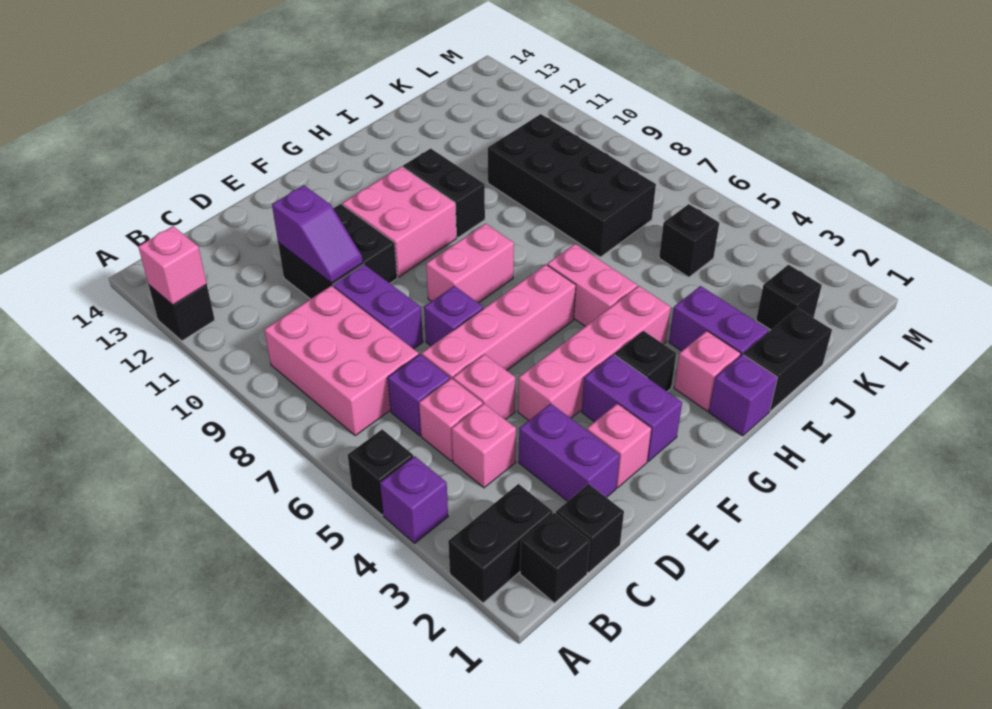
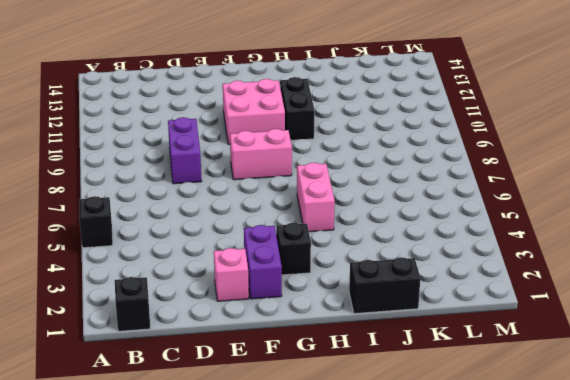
none -> black brick A2:B2 level 1
none -> purple brick A4 level 1
none -> black brick A12 level 1
none -> pink brick B7:C9 level 1

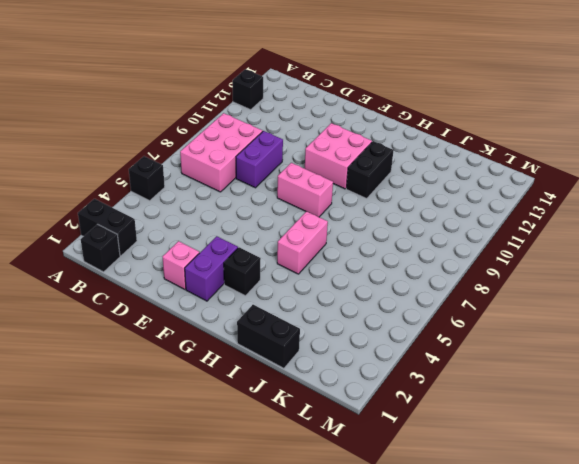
none -> purple brick A4 level 1
none -> black brick C1 level 1
none -> pink brick C4 level 1
none -> pink brick C5 level 1

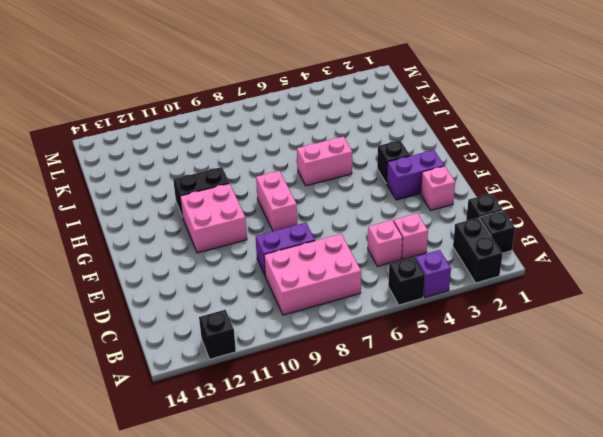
none -> purple brick C6 level 1
none -> purple brick D2:D3 level 1
none -> pink brick D5 level 1
none -> pink brick D6:G6 level 1

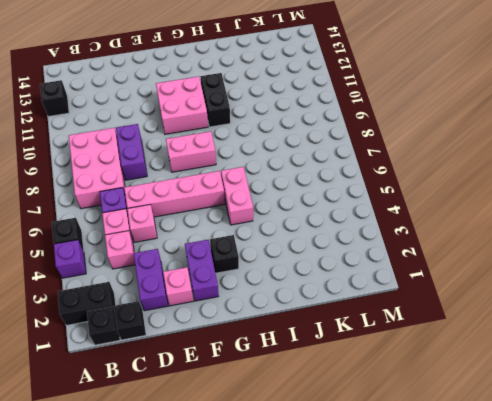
none -> black brick D10:E11 level 1
none -> pink brick E4:H4 level 1
none -> purple brick E7 level 1
none -> purple brick H1 level 1

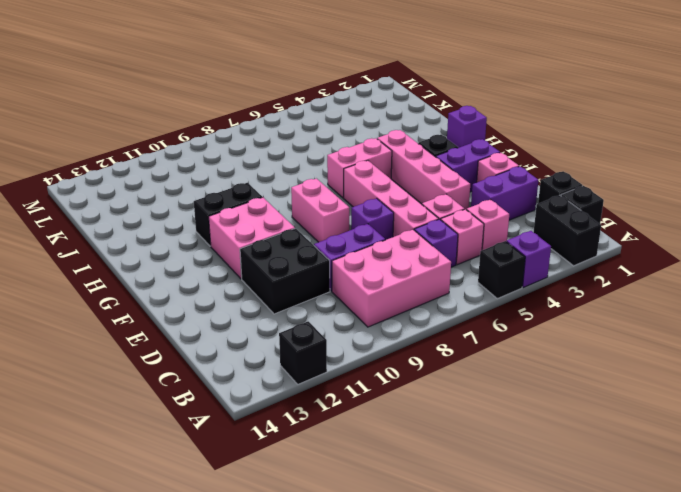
none -> pink brick H2 level 1
none -> black brick I1:J1 level 1
none -> purple brick I2:I3 level 1
none -> black brick J7:K10 level 1

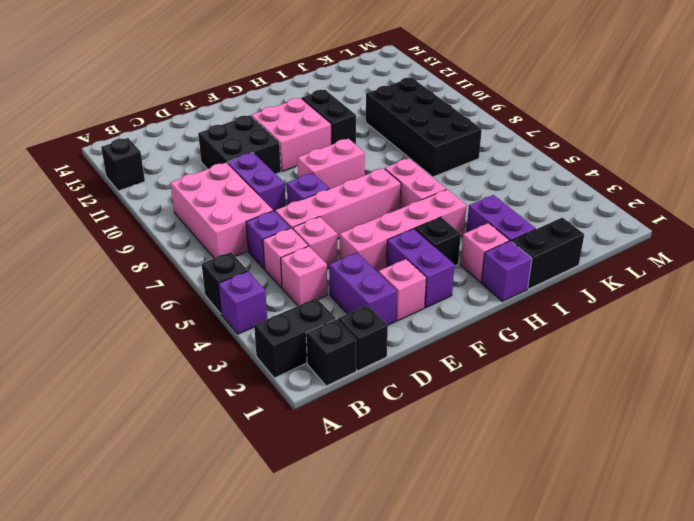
none -> black brick K2 level 1
none -> black brick K5 level 1
none -> pink brick A12 level 2
none -> purple slope D10:D11 level 2 top 11

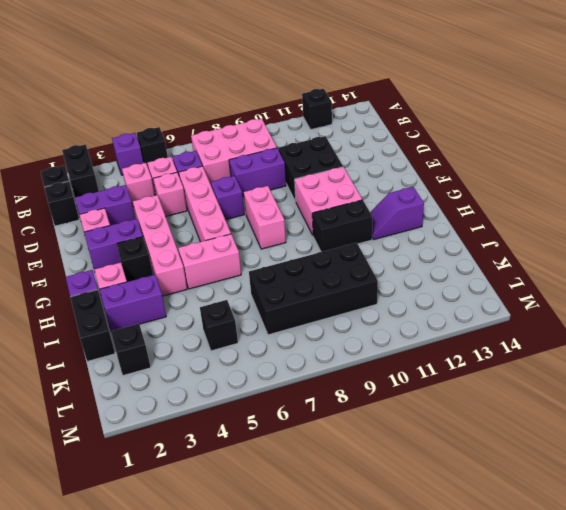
purple slope H12:H13 level 1 top 13 -> purple slope D10:D11 level 2 top 11
none -> pink brick A12 level 2

